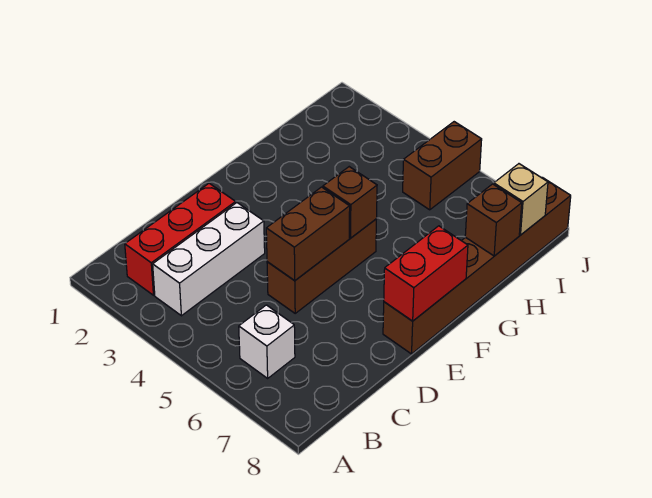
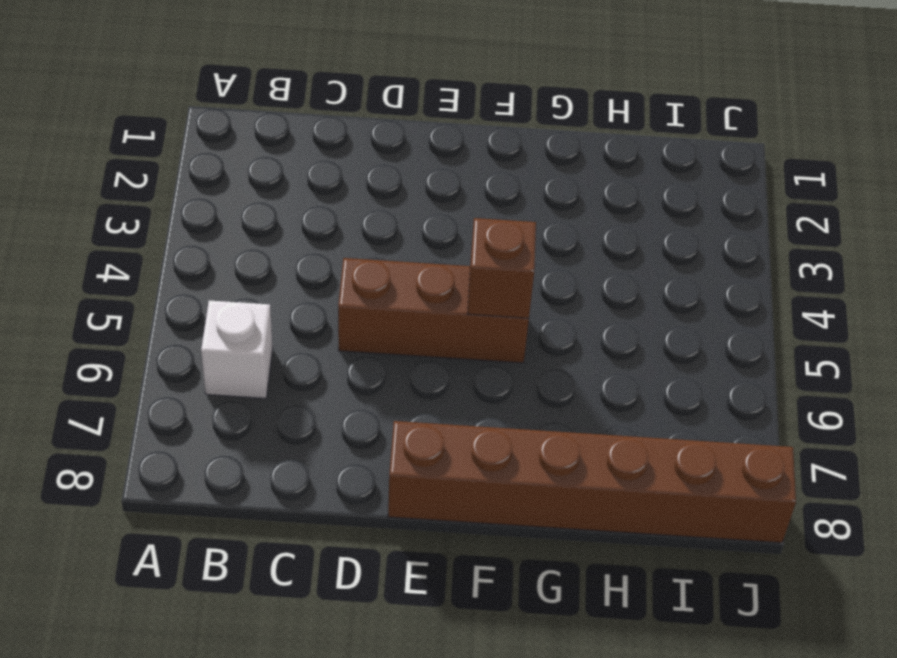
none -> red brick B2:D2 level 1
none -> white brick B3:D3 level 1

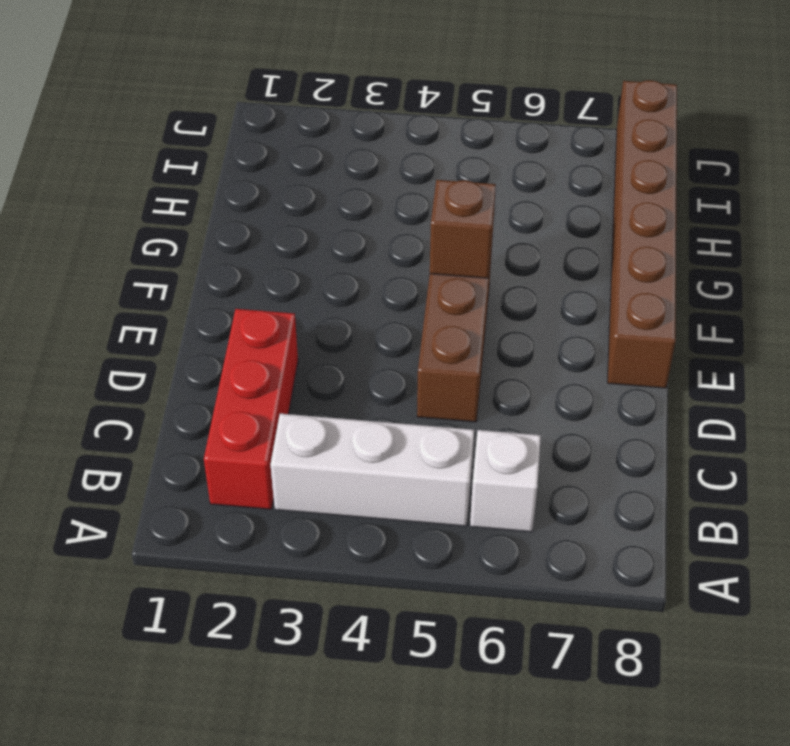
white brick B3:B5 level 1 -> white brick B3:D3 level 1
none -> brown brick I5:J5 level 1
none -> brown brick D5:E5 level 2

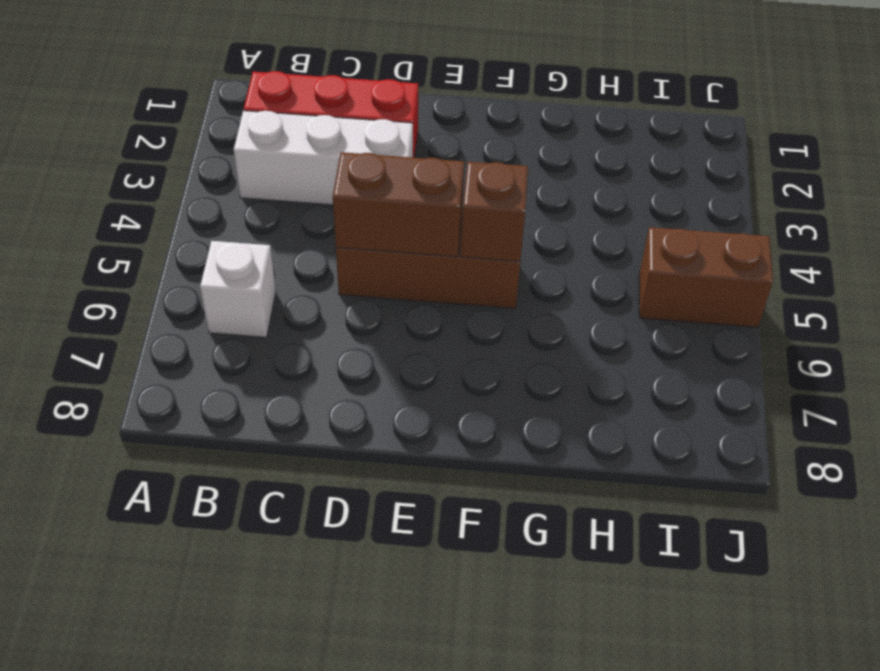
none -> brown brick E8:J8 level 1
none -> red brick E8:F8 level 2

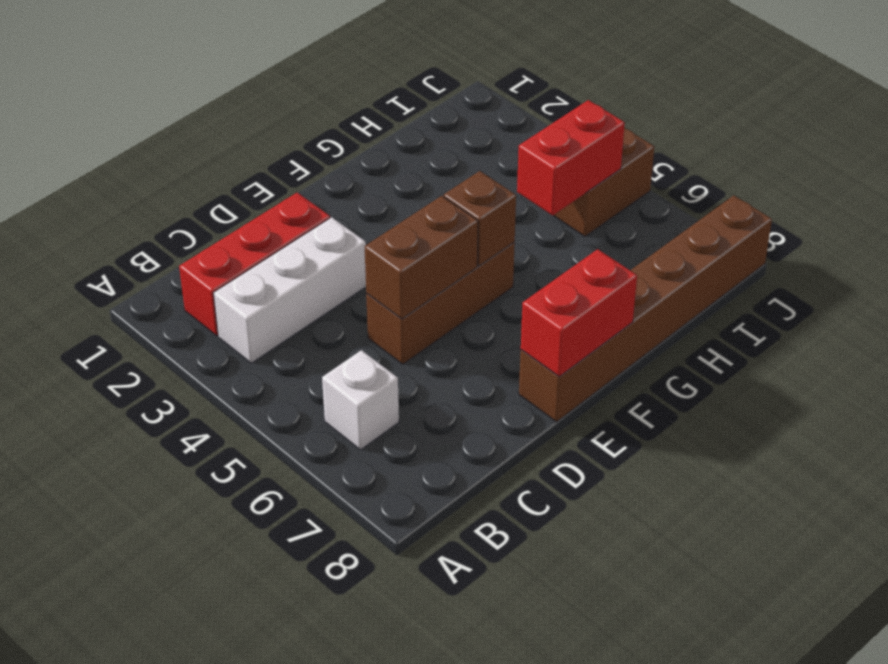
red brick H5:I5 level 2 -> none
none -> brown brick H8 level 2
none -> tan brick I8 level 2

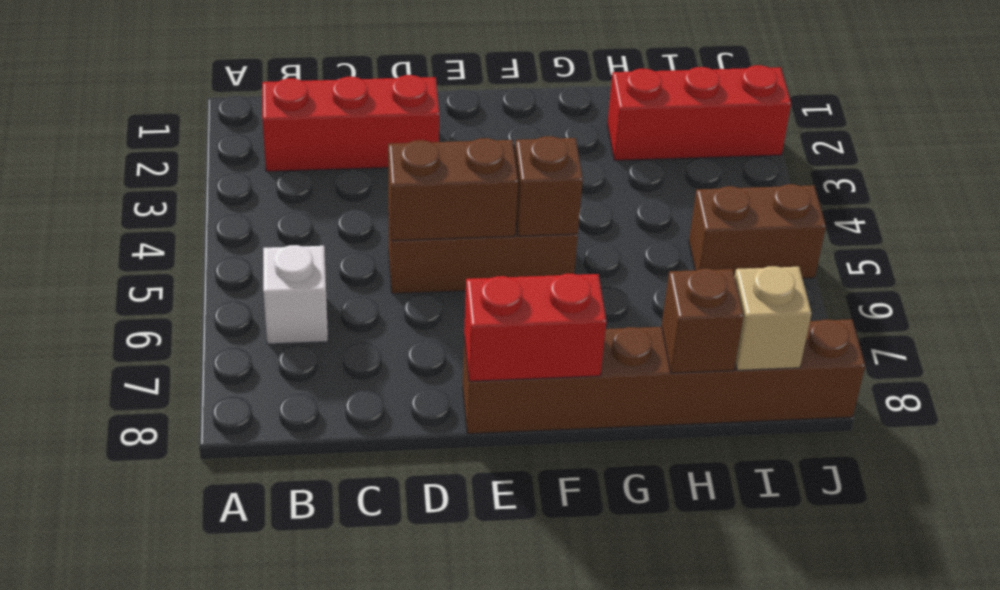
red brick H2:J2 level 1 -> none
none -> white brick B3:D3 level 1

